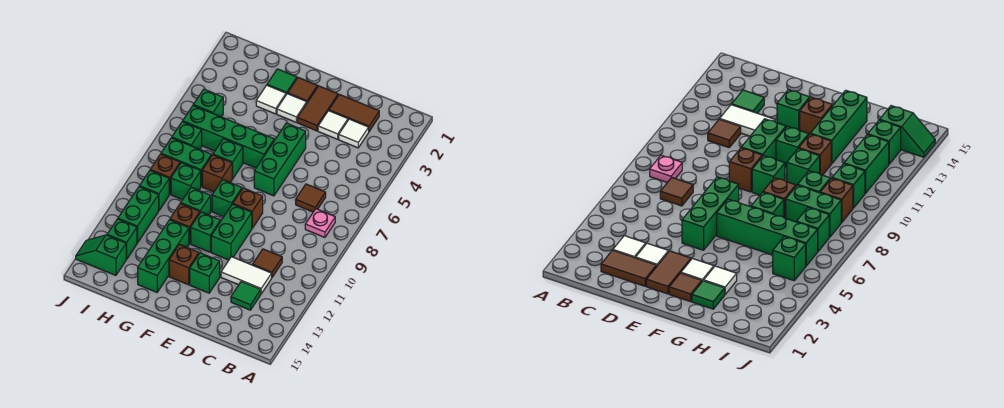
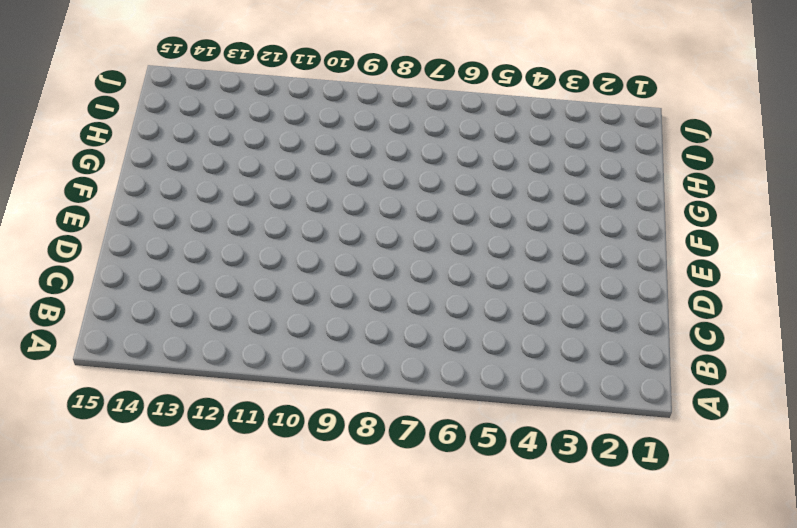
none -> pink plate B8 level 1
none -> brown tile C2:D2 level 1
none -> white tile C3 level 1
none -> brown tile C7 level 1

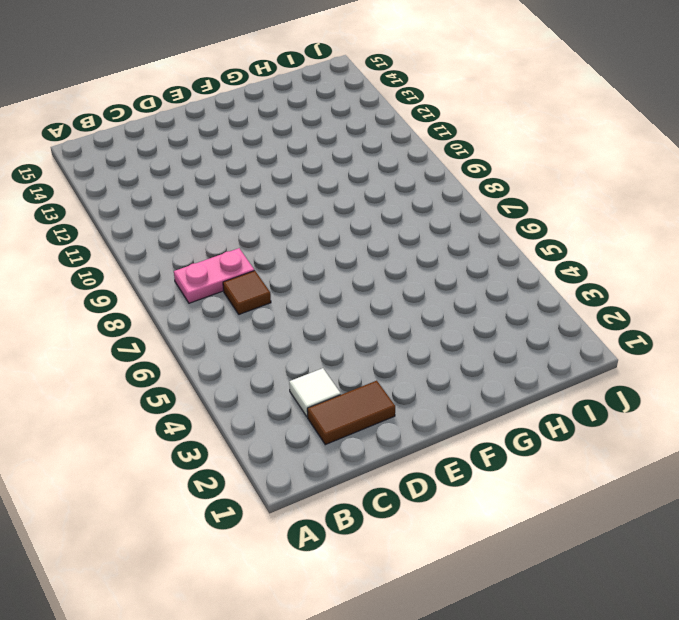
pink plate B8:C8 level 1 -> pink plate B8 level 1
none -> brown tile C11 level 1
none -> white tile C12:D12 level 1
none -> green tile C13 level 1
none -> white tile D3 level 1

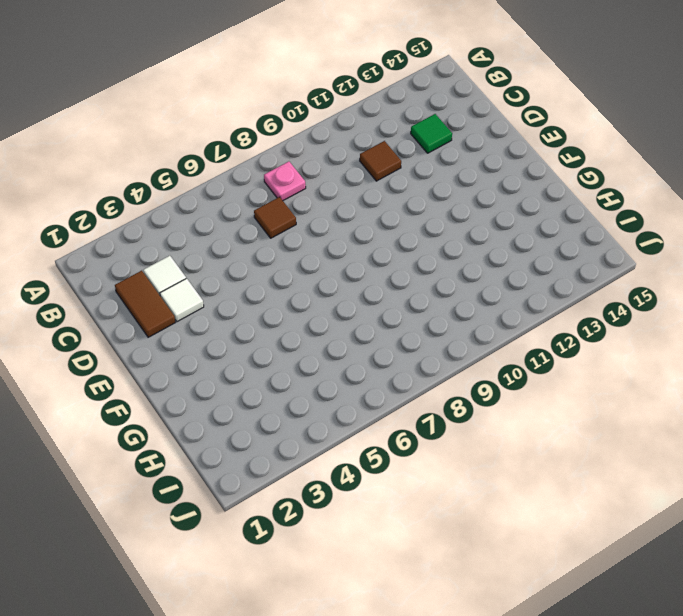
none -> white tile C12:D12 level 1
none -> brown tile E2:E3 level 1
none -> green brick E5:E7 level 1
none -> brown brick E9 level 1

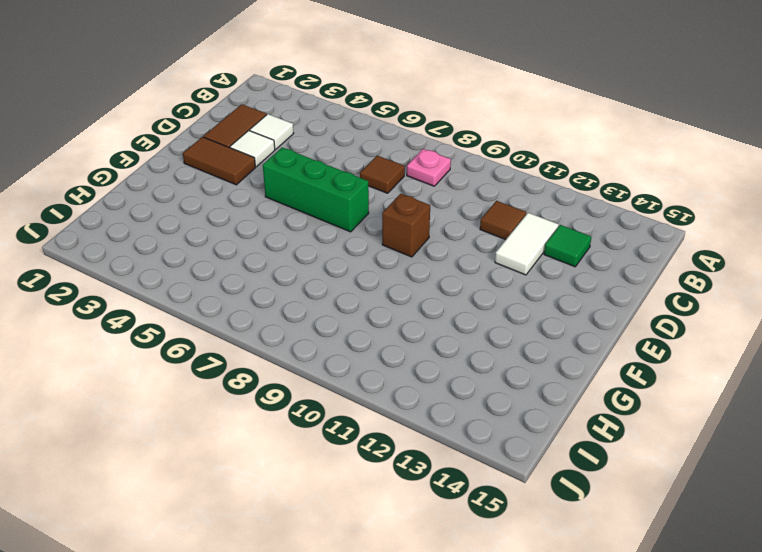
none -> green brick E10:E11 level 1
none -> green brick E13 level 1
none -> brown tile F2 level 1
none -> white tile F3 level 1

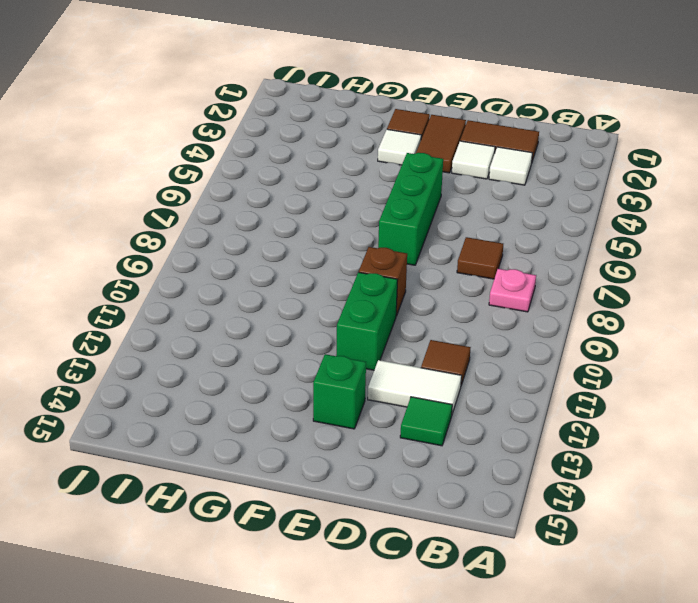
none -> green brick F6:I6 level 1
none -> green brick F9 level 1
none -> green brick F11 level 1
none -> brown brick F13 level 1

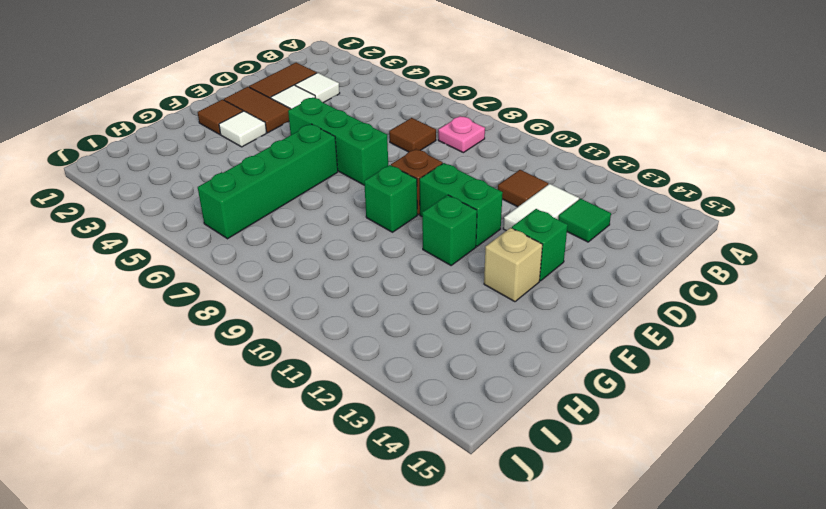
tan brick F13 level 1 -> brown brick F13 level 1
none -> green tile G2 level 1
none -> white tile G3 level 1
none -> green brick G7 level 1
none -> brown brick G8 level 1

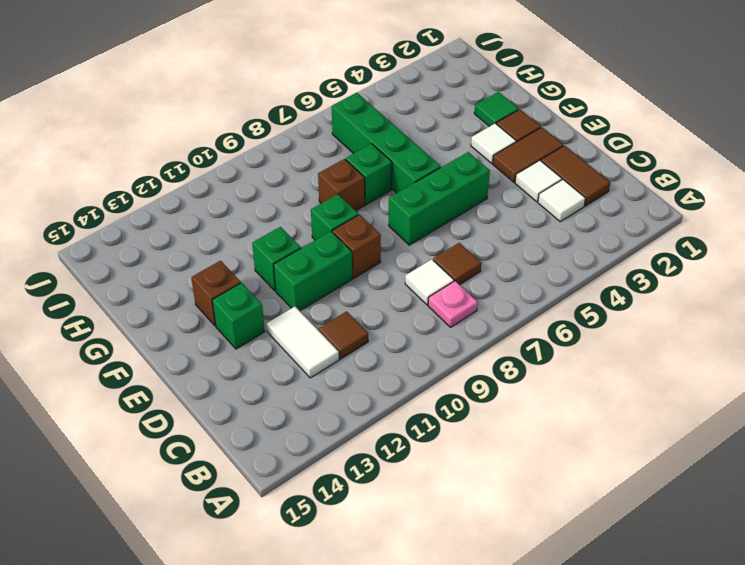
white tile C8 level 1 -> white tile G3 level 1
none -> green tile C13 level 1
none -> green brick G10 level 1
none -> brown brick G11 level 1
none -> green brick G12:G14 level 1

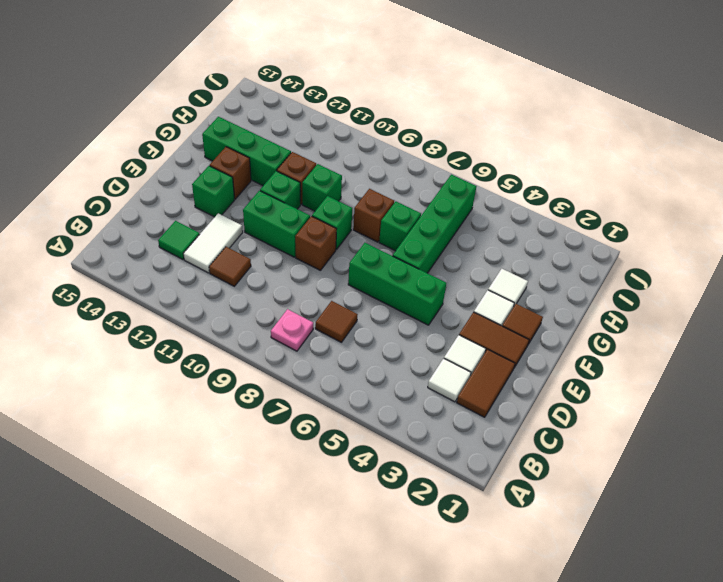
none -> green tile G2 level 1
none -> green brick H8:I8 level 1
none -> green brick H9 level 1
none -> green brick I5 level 1

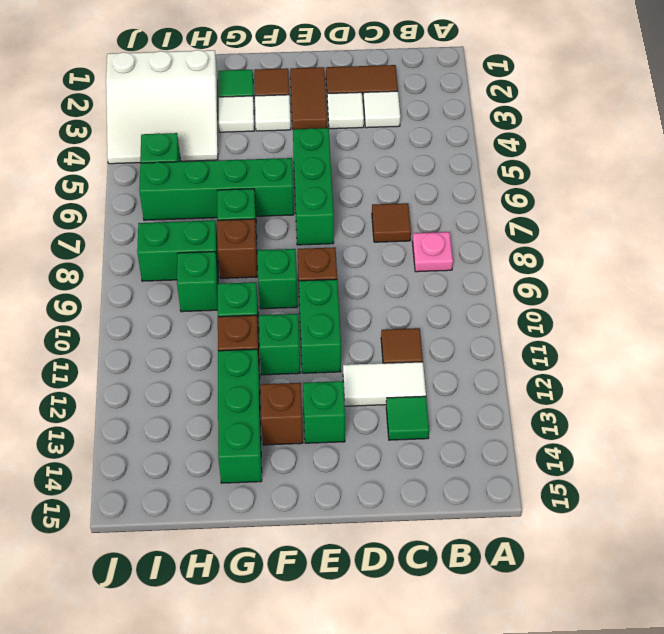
white slope H2:J4 level 1 top 2 -> none
none -> green brick I7 level 1
none -> brown brick I9 level 1
none -> green brick I10 level 1
none -> green brick I11:I12 level 1

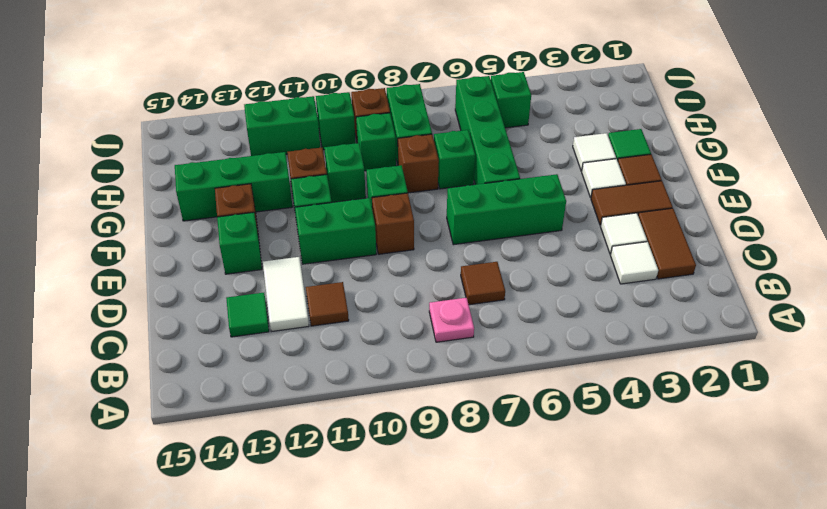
none -> green brick I7 level 1
none -> green brick I13 level 1
none -> green slope I14:J14 level 1 top I

